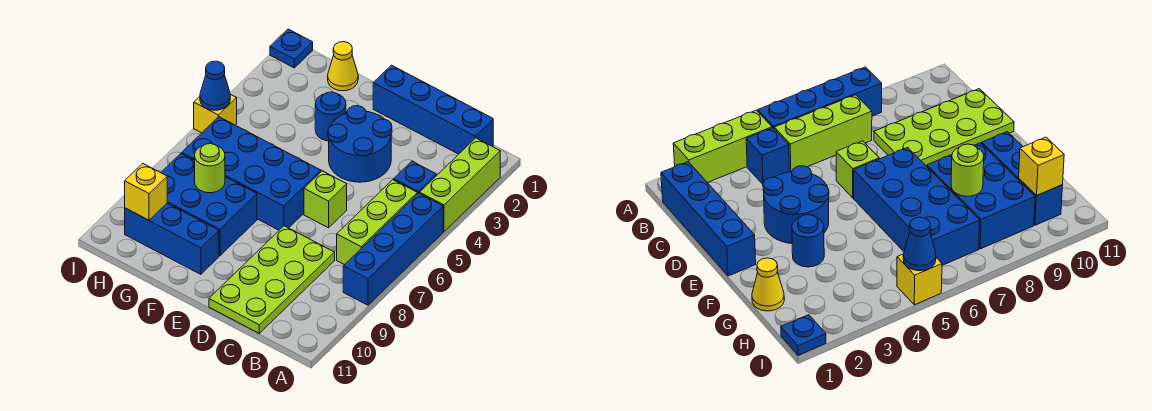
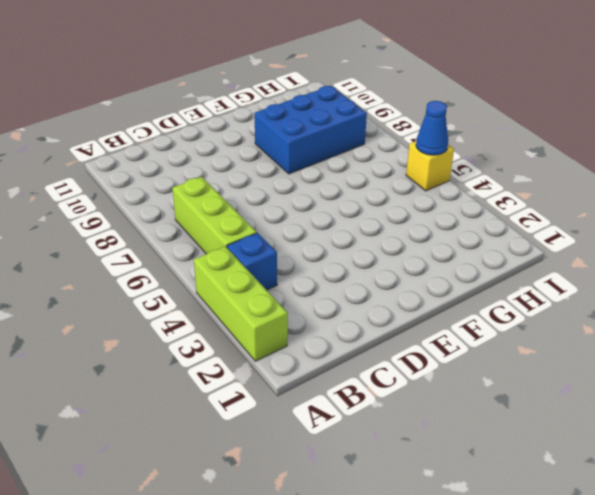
none -> blue brick A5:A8 level 1
none -> blue brick B1:E1 level 1
none -> lime plate C8:D11 level 1

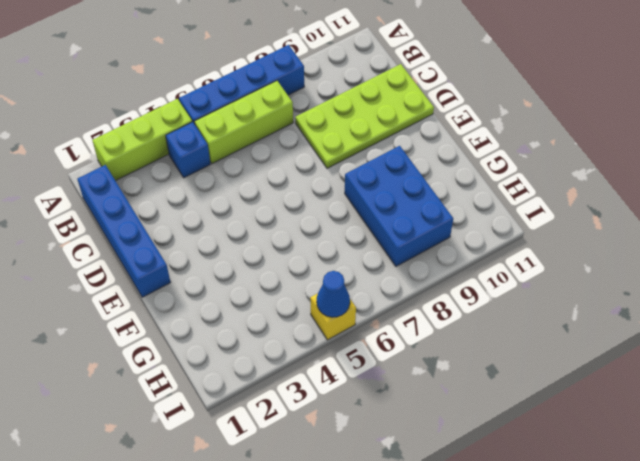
none -> blue round brick D3:E4 level 1
none -> lime brick D6 level 1
none -> blue brick E6:H7 level 1

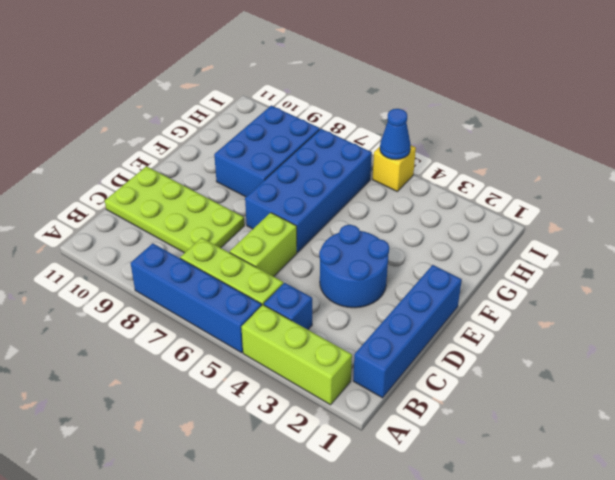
lime brick C6:D6 level 1 -> lime brick D6 level 1
none -> blue round brick F3 level 1
none -> blue brick F10:H10 level 1
none -> yellow cone G1 level 1

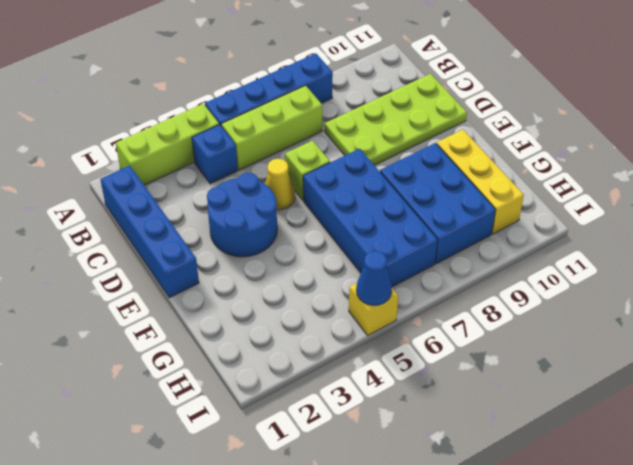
yellow cone D5 level 1 -> yellow cone G1 level 1
yellow brick F10:H10 level 1 -> blue brick F10:H10 level 1
none -> blue round brick F3 level 1
none -> blue plate I1 level 1
none -> lime round brick G8 level 2

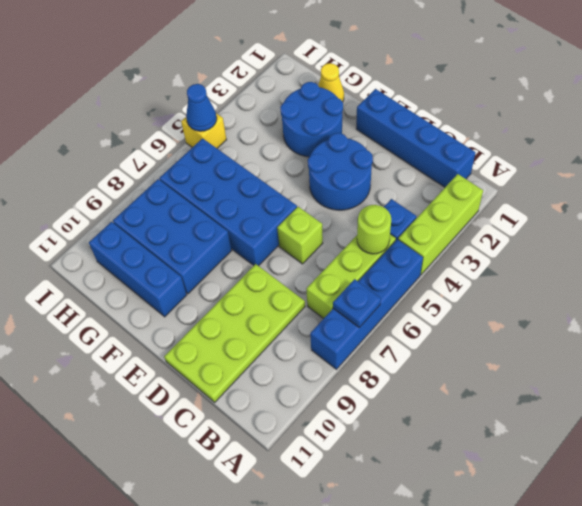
blue plate A7 level 2 -> blue plate I1 level 1
lime round brick B5 level 2 -> lime round brick G8 level 2
blue round brick F2:G3 level 1 -> blue round brick F3 level 1
none -> yellow brick H10 level 2

